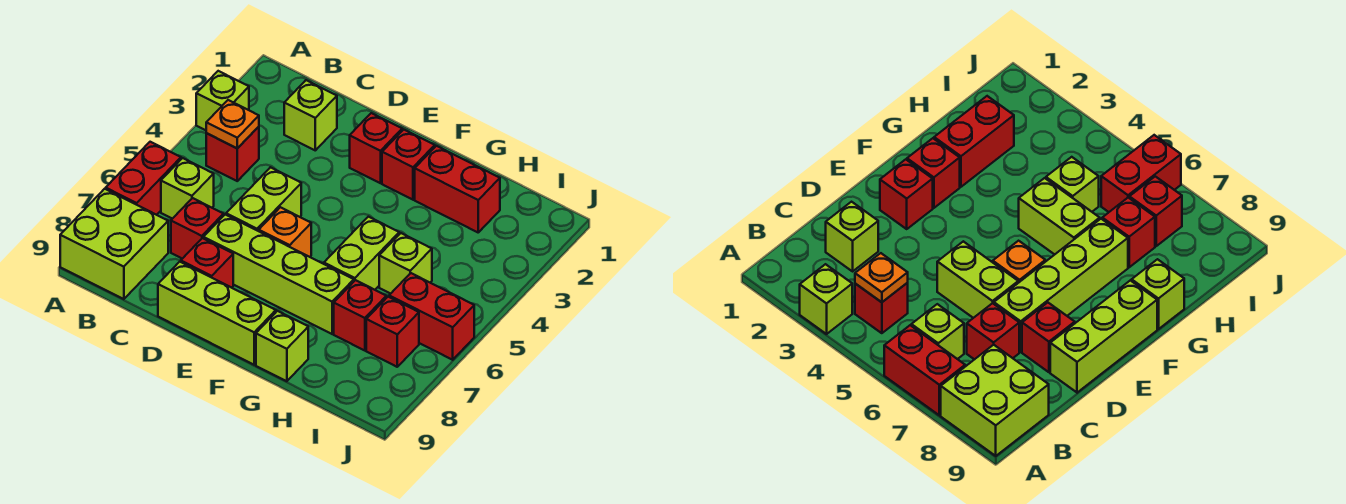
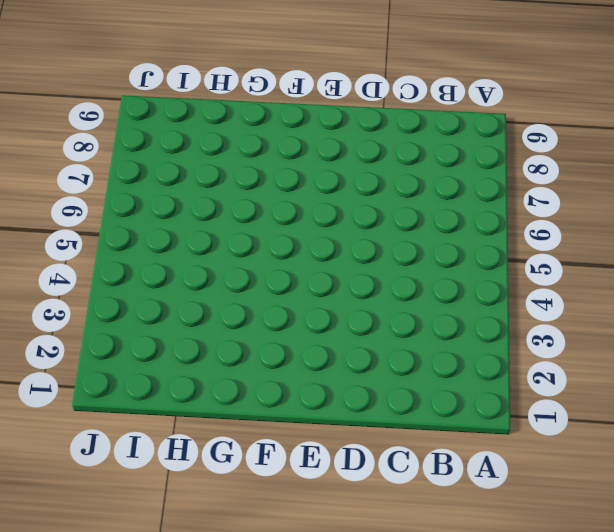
none -> lime brick A3 level 1
none -> red brick A6:A7 level 1
none -> lime brick A8:B9 level 1

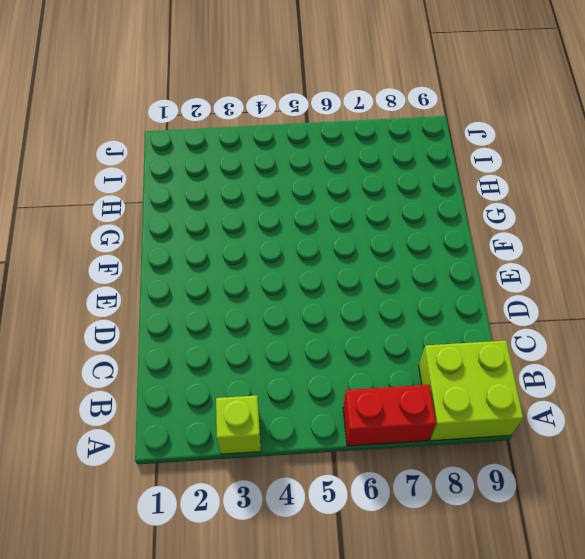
none -> red brick B4 level 1
none -> lime brick B6 level 1
none -> lime brick C2 level 1

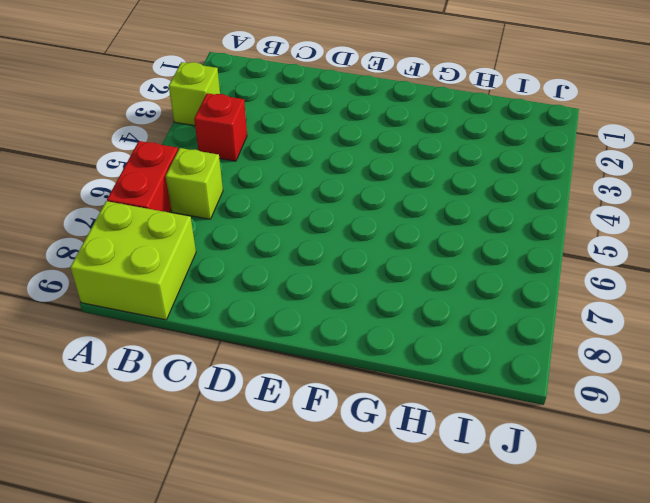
none -> lime brick C2 level 1
none -> red brick C7 level 1
none -> lime brick D5:D6 level 1

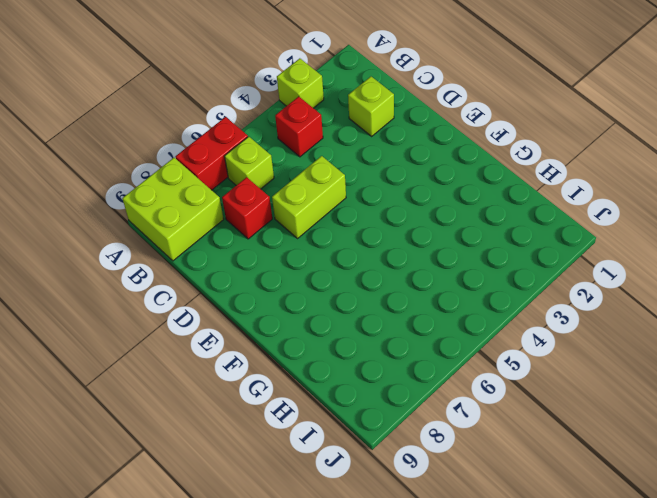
none -> lime brick D7:G7 level 1
none -> red brick D8 level 1
none -> lime brick D9:F9 level 1

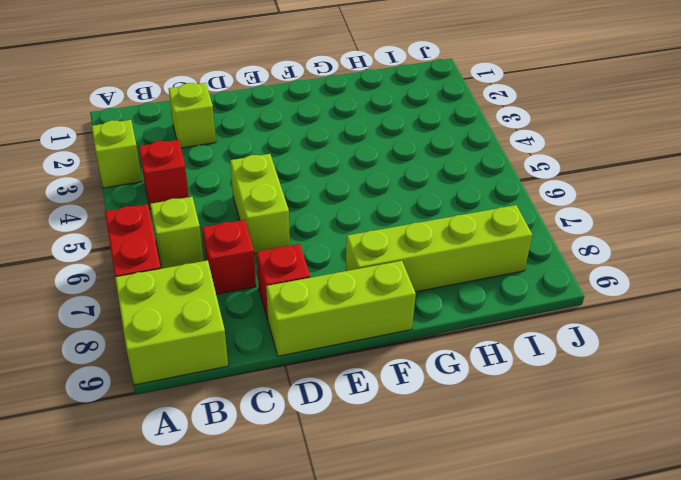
lime brick F8:I8 level 1 -> lime brick D7:G7 level 1
none -> red brick E2 level 1
none -> orange brick E6 level 1
none -> red brick F2 level 1

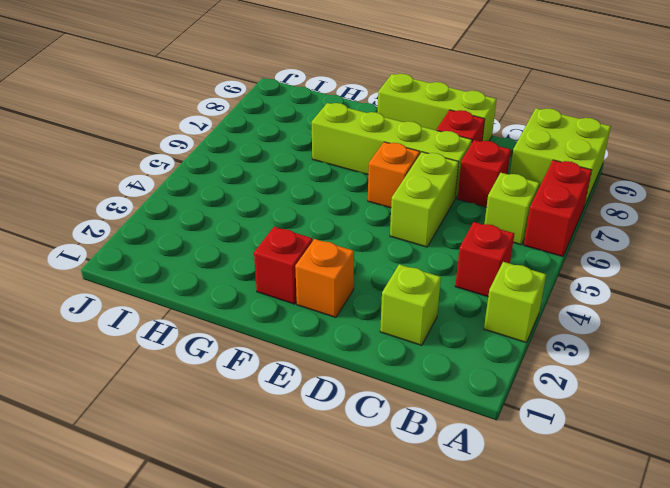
orange brick E2 level 1 -> red brick E2 level 1
none -> red brick G2:H2 level 1
none -> lime brick G5:G6 level 1
none -> lime brick G9 level 1

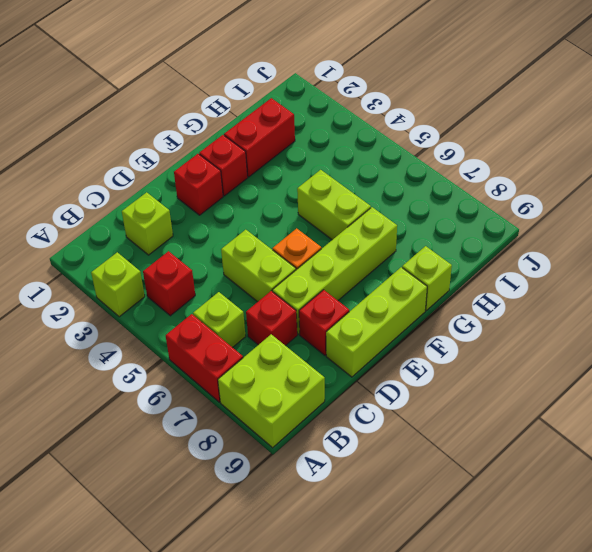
none -> lime brick H5 level 1
none -> red brick H7 level 1
none -> red brick I6:J6 level 1

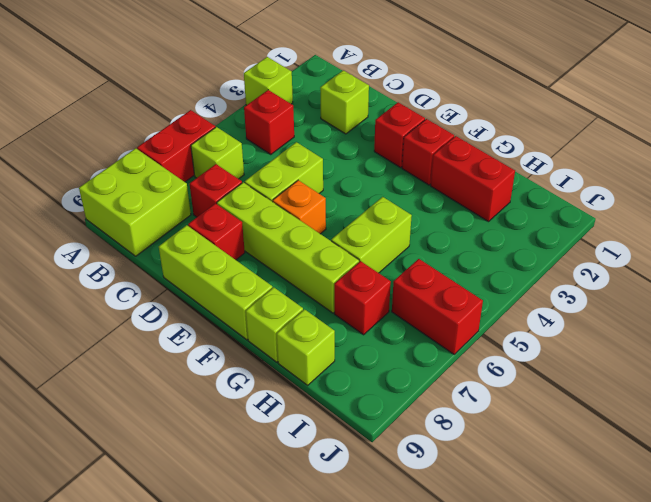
lime brick H9 level 1 -> lime brick H5 level 1
none -> red brick I7 level 1
none -> orange plate B4 level 2

